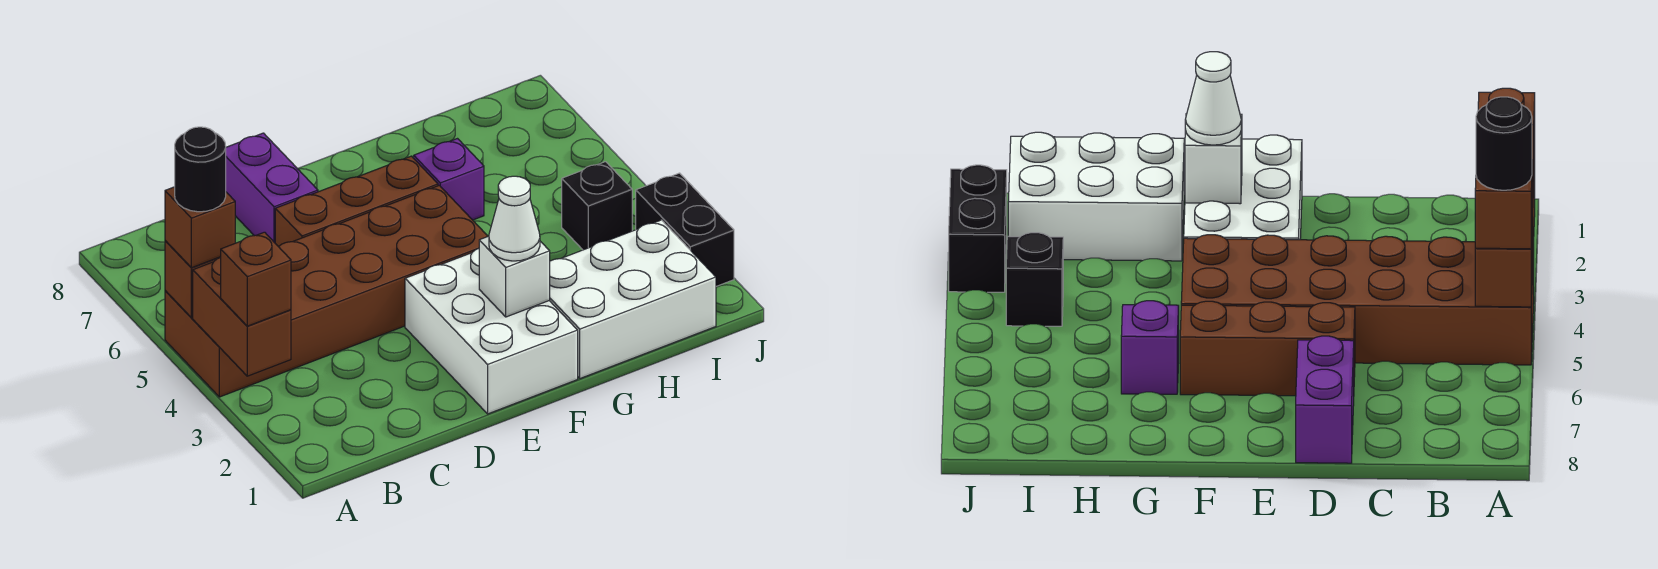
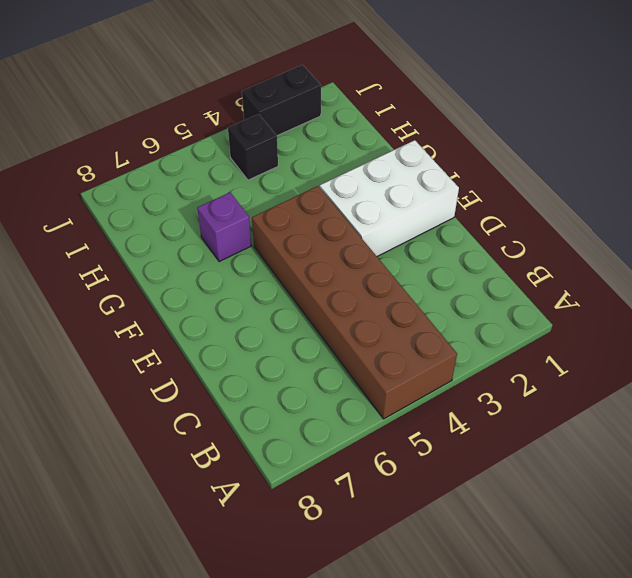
none -> brown brick D6:F6 level 1
none -> purple brick D7:D8 level 1
none -> white brick G1:I2 level 1

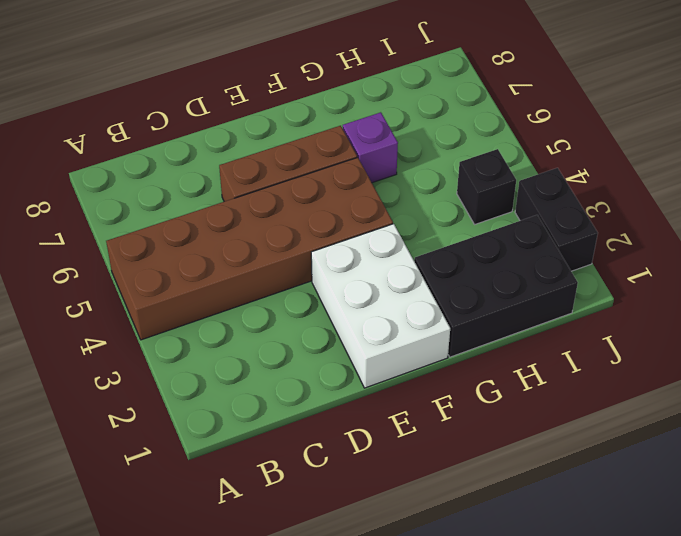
black brick G1:I2 level 1 -> white brick G1:I2 level 1
none -> purple brick D7:D8 level 1
none -> brown brick A3:A4 level 2
none -> brown brick A5 level 2

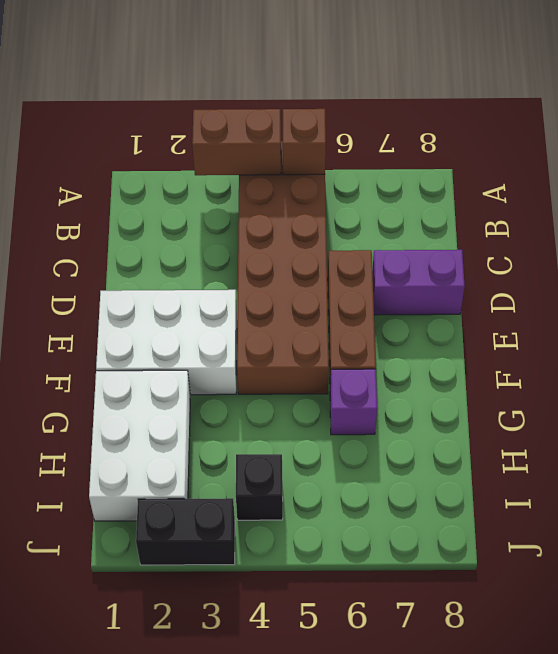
none -> white brick F2 level 2
none -> brown brick A3 level 3
none -> brown brick A5 level 3

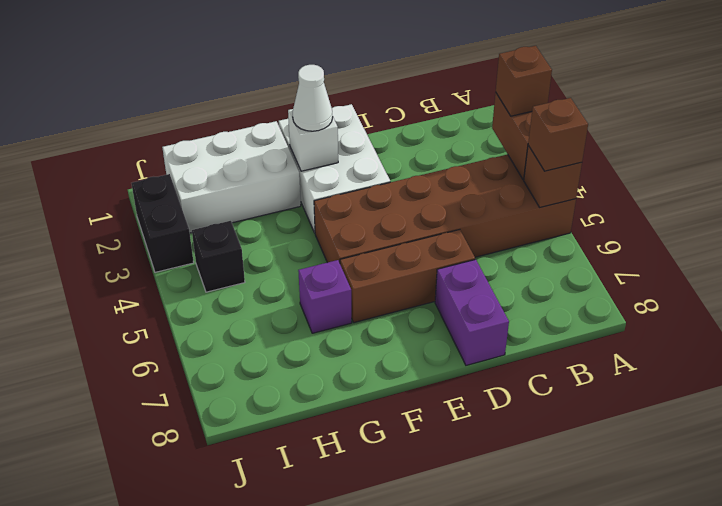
none -> black round brick A5 level 4

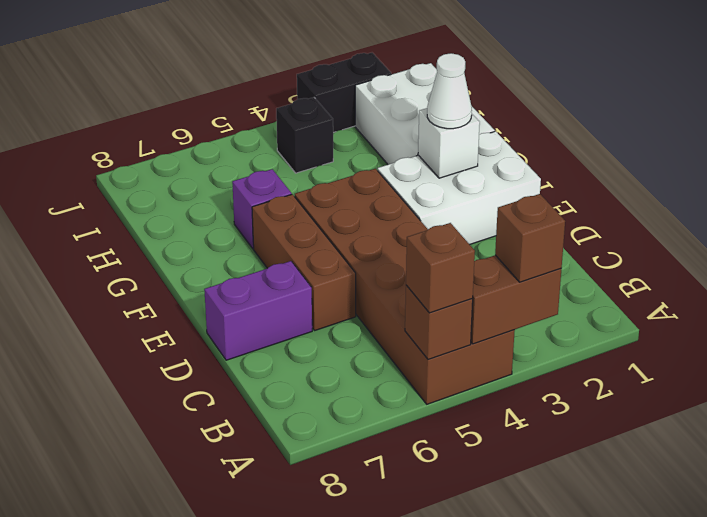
none -> black round brick A5 level 4

